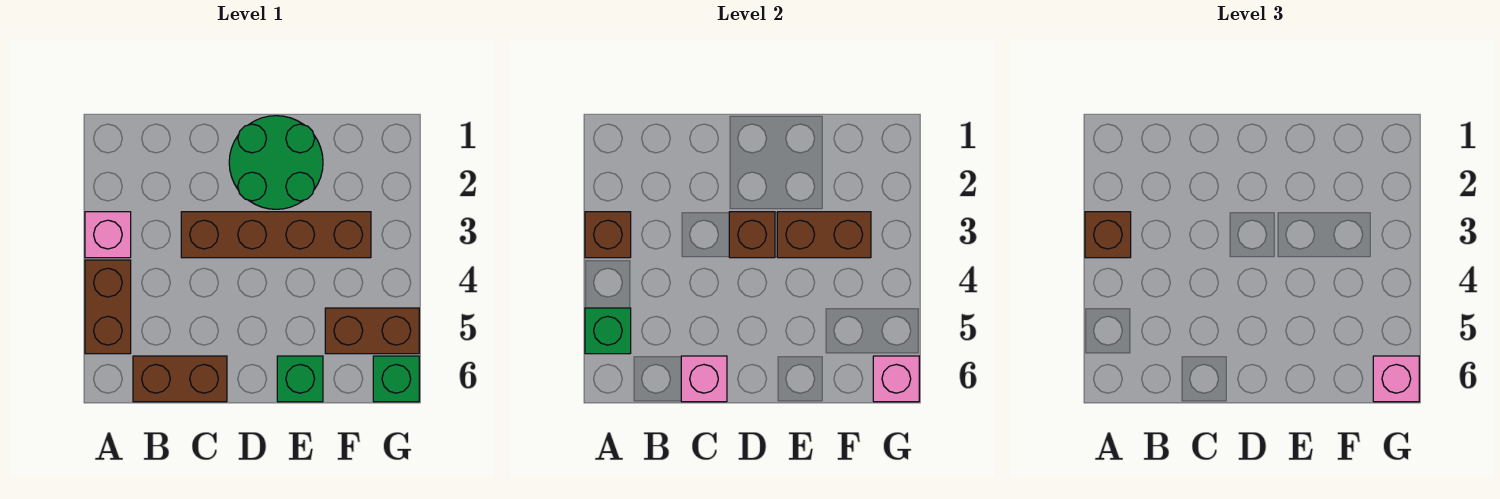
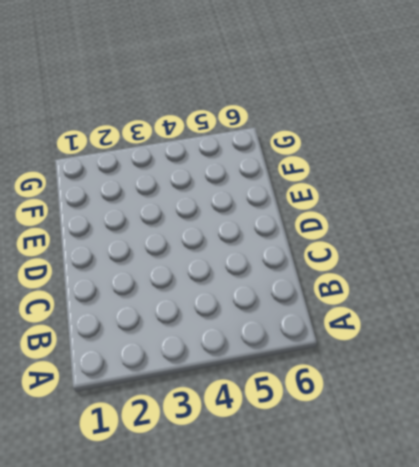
none -> pink brick A3 level 1
none -> brown brick A4:A5 level 1
none -> brown brick B6:C6 level 1

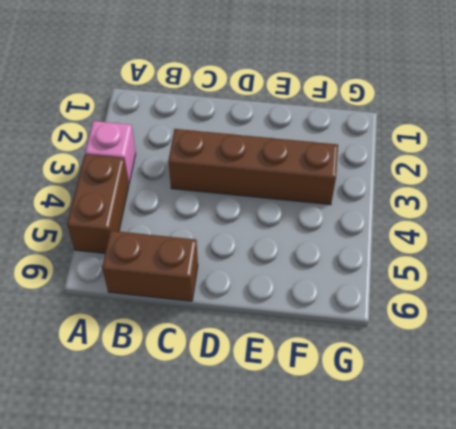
none -> green round brick D1:E2 level 1
none -> green brick E6 level 1
none -> brown brick F5:G5 level 1

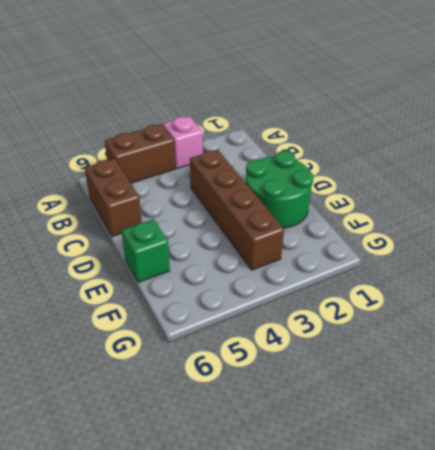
none -> brown brick F5:G5 level 1
none -> green brick G6 level 1
none -> brown brick A3 level 2

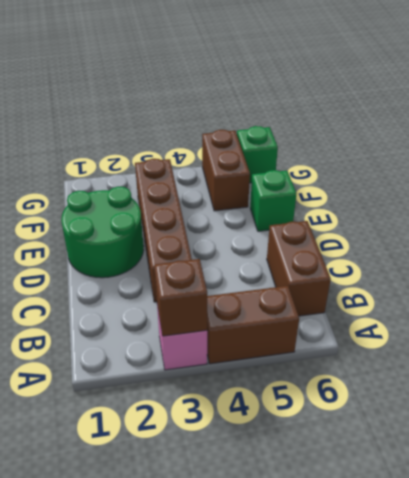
none -> green brick A5 level 2
none -> pink brick C6 level 2
none -> brown brick D3 level 2

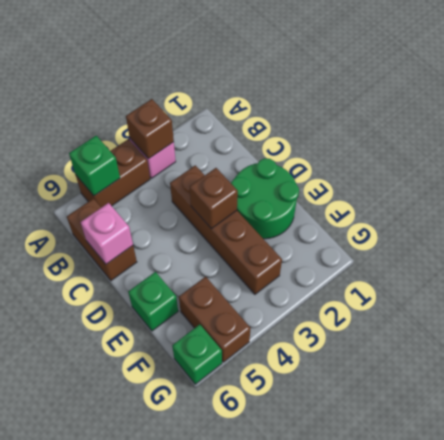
none -> brown brick E3:F3 level 2
none -> pink brick G6 level 2
none -> brown brick A3 level 3

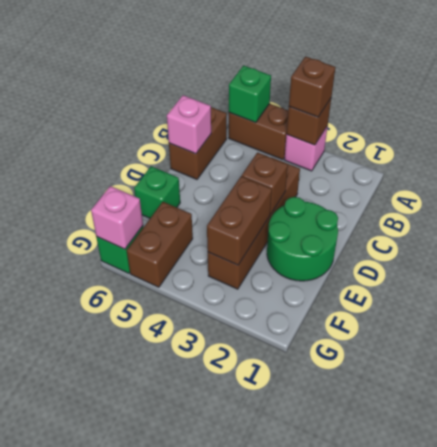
none -> pink brick G6 level 3

